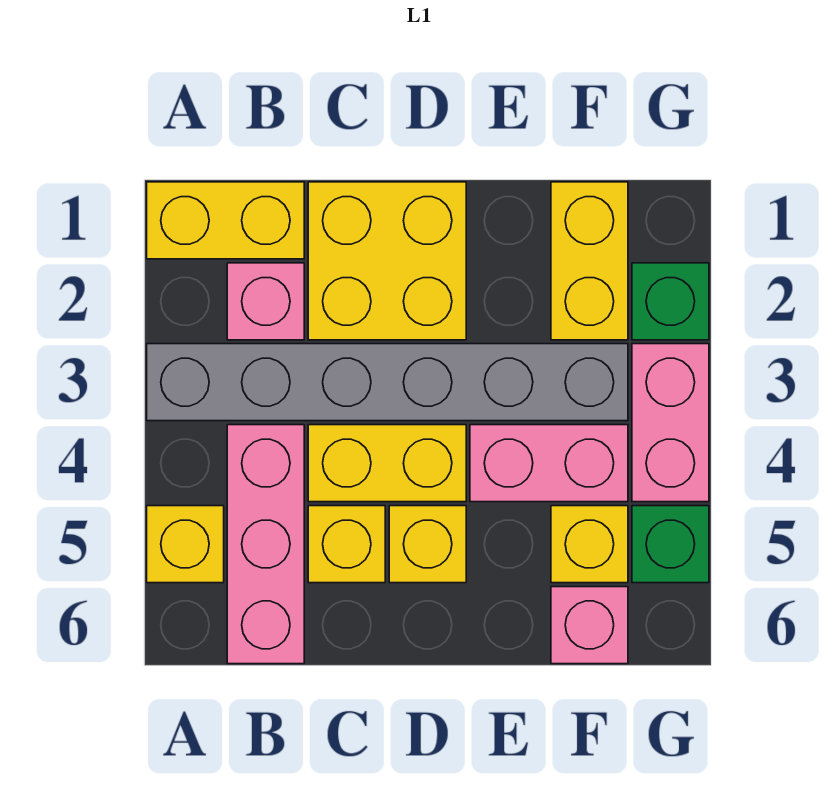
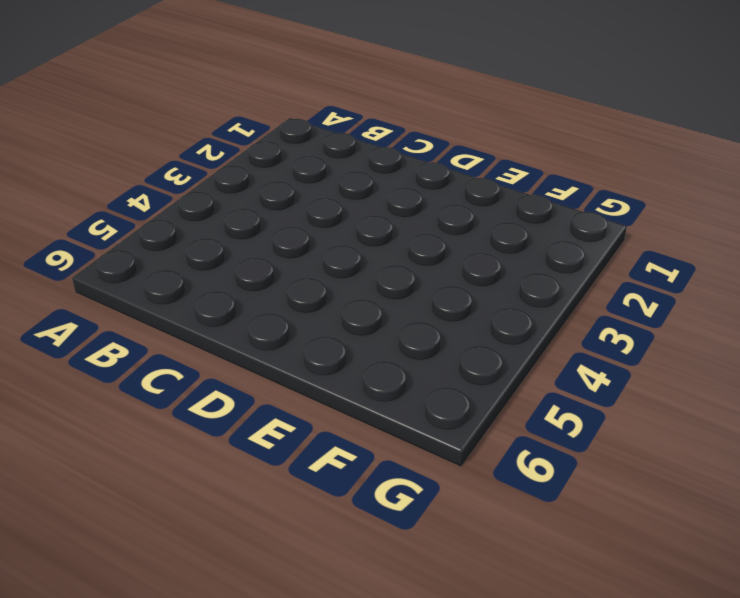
none -> yellow brick A1:B1 level 1
none -> grey brick A3:F3 level 1
none -> yellow brick A5 level 1

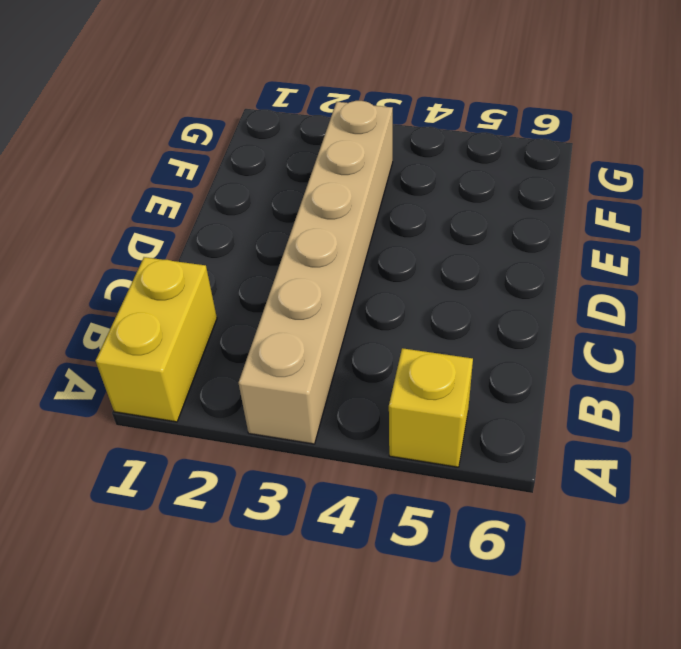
tan brick A3:F3 level 1 -> grey brick A3:F3 level 1
none -> pink brick B2 level 1
none -> pink brick B4:B6 level 1
none -> yellow brick C1:D2 level 1

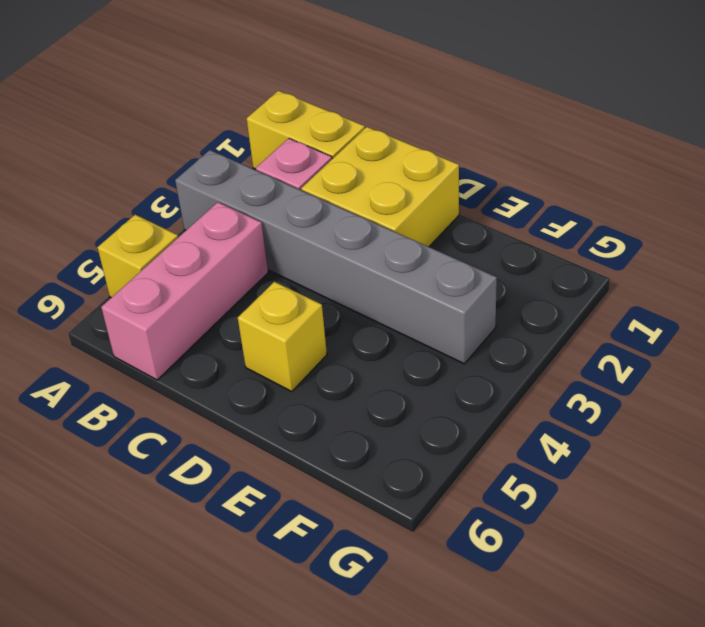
none -> yellow brick C4:D4 level 1
none -> yellow brick C5 level 1
none -> pink brick E4:F4 level 1

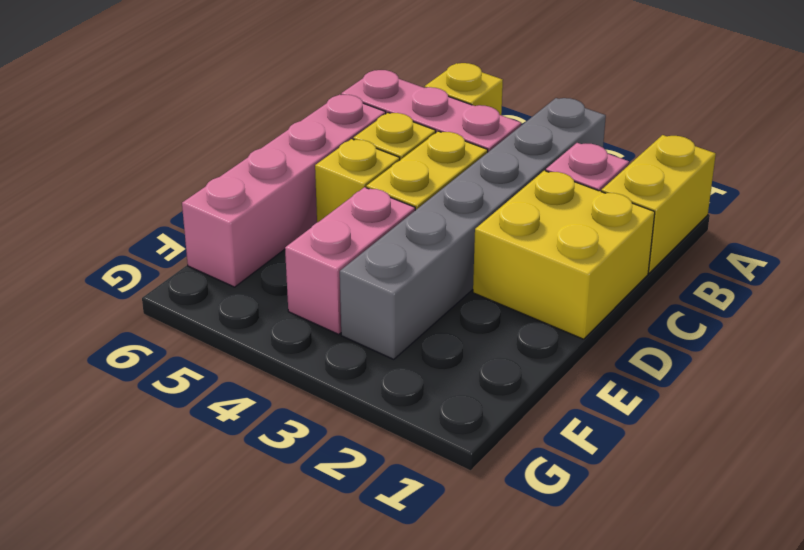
pink brick C6:F6 level 1 -> pink brick F6 level 1
none -> yellow brick F1:F2 level 1
none -> yellow brick F5 level 1
none -> green brick G2 level 1

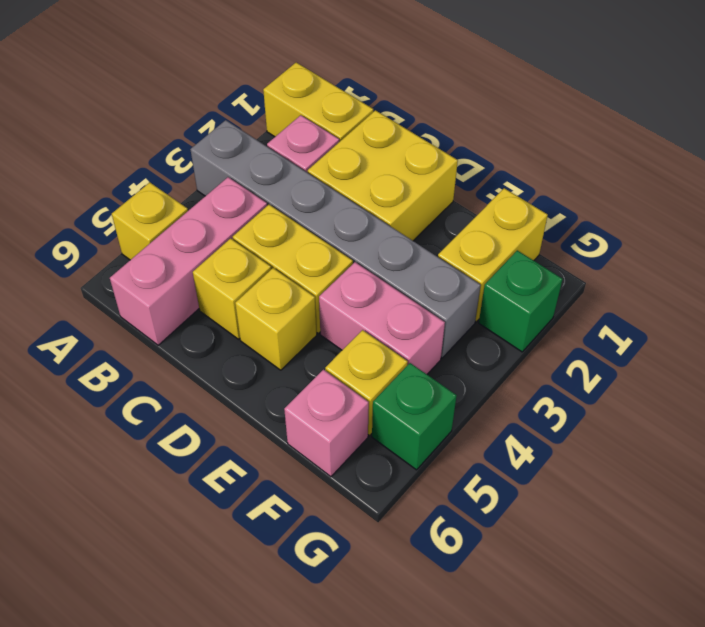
none -> pink brick G3:G4 level 1

